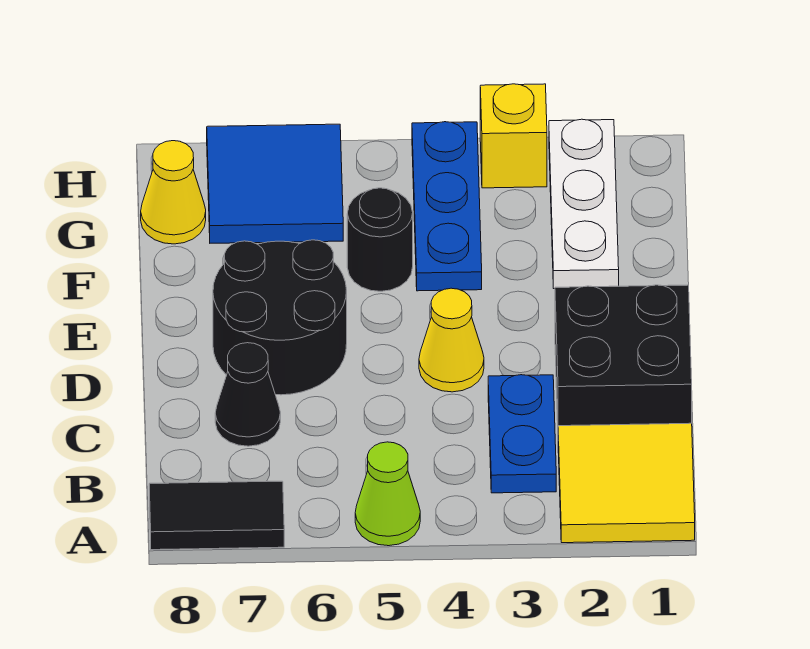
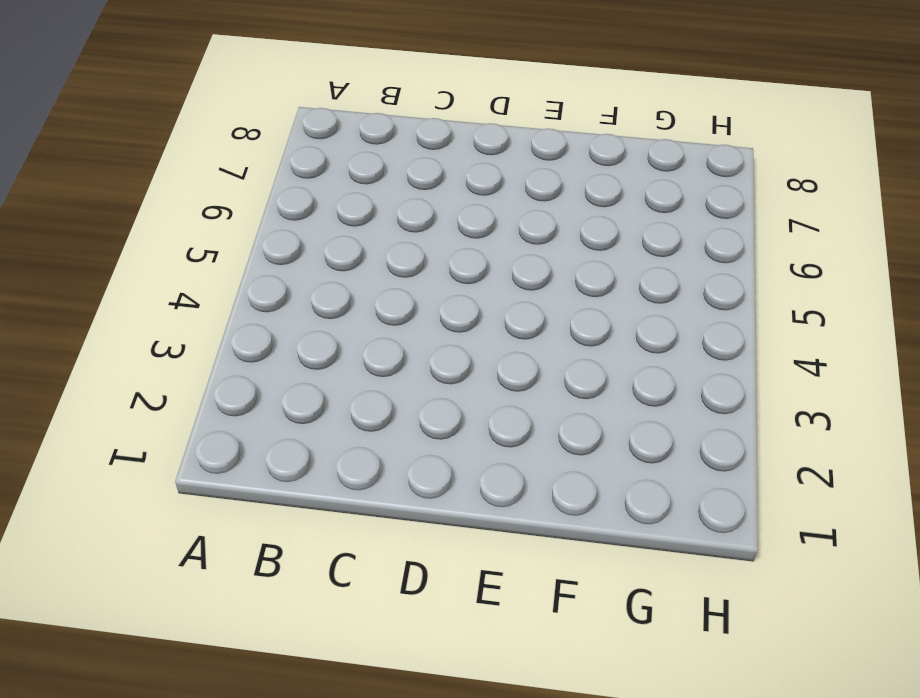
none -> yellow tile A1:B2 level 1
none -> lime cone A5 level 1
none -> black tile A7:A8 level 1

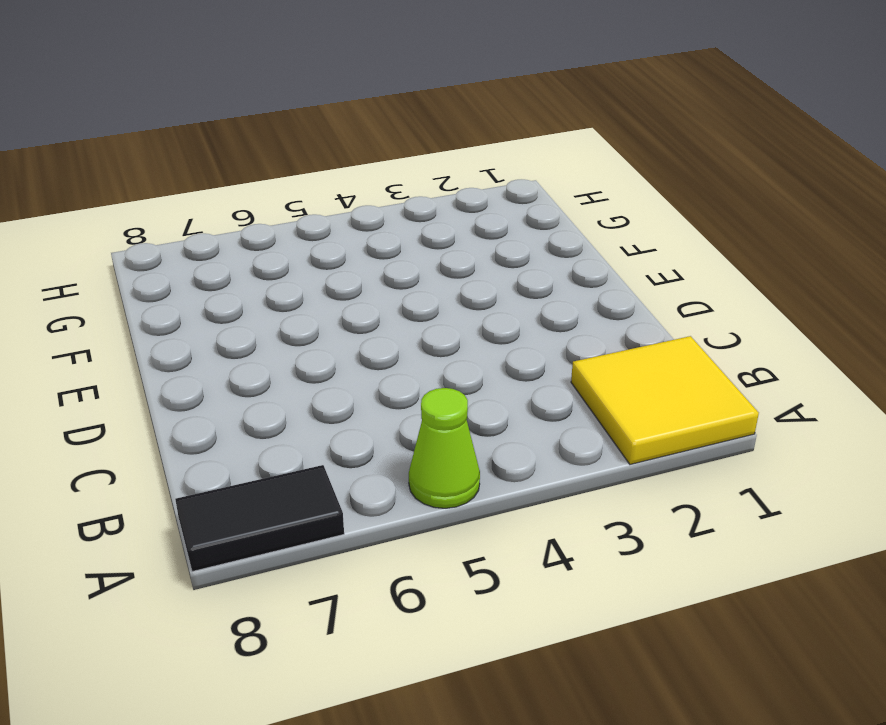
none -> blue plate B3:C3 level 1
none -> black brick C1:D2 level 1
none -> black cone C7 level 1

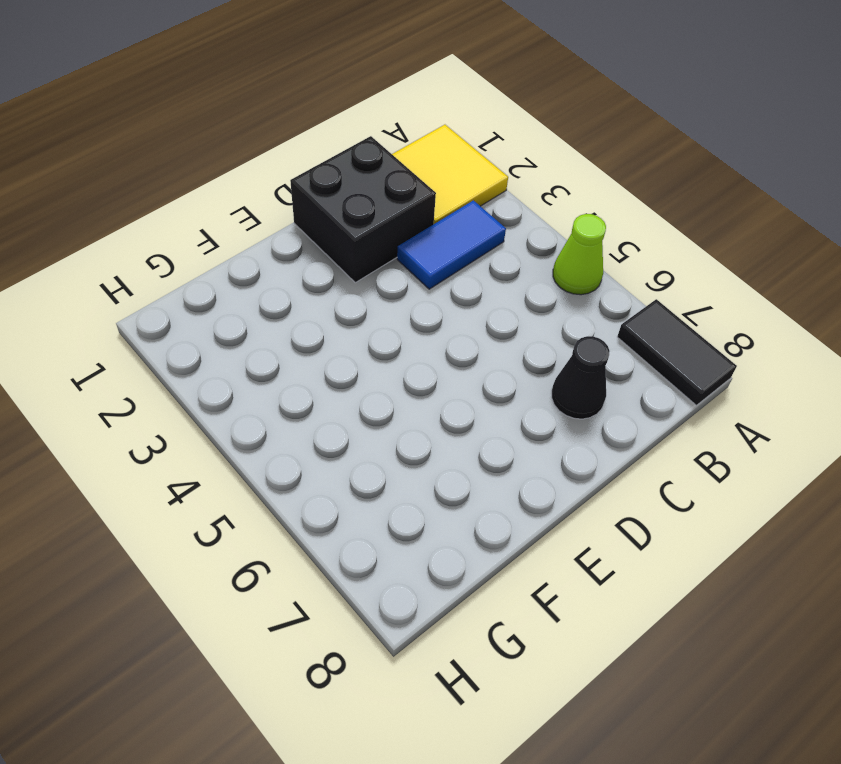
blue tile B3:C3 level 1 -> blue plate B3:C3 level 1
none -> yellow cone D4 level 1
none -> black round brick D6:E7 level 1
none -> white plate F2:H2 level 1

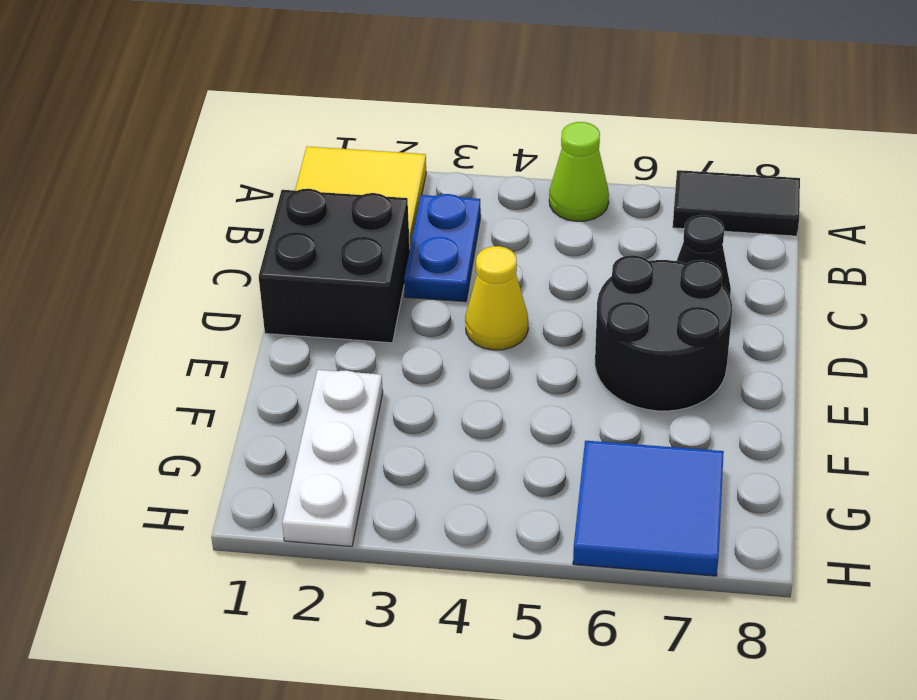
none -> blue plate F4:H4 level 1
none -> black round brick F5 level 1
none -> yellow cone G8 level 1

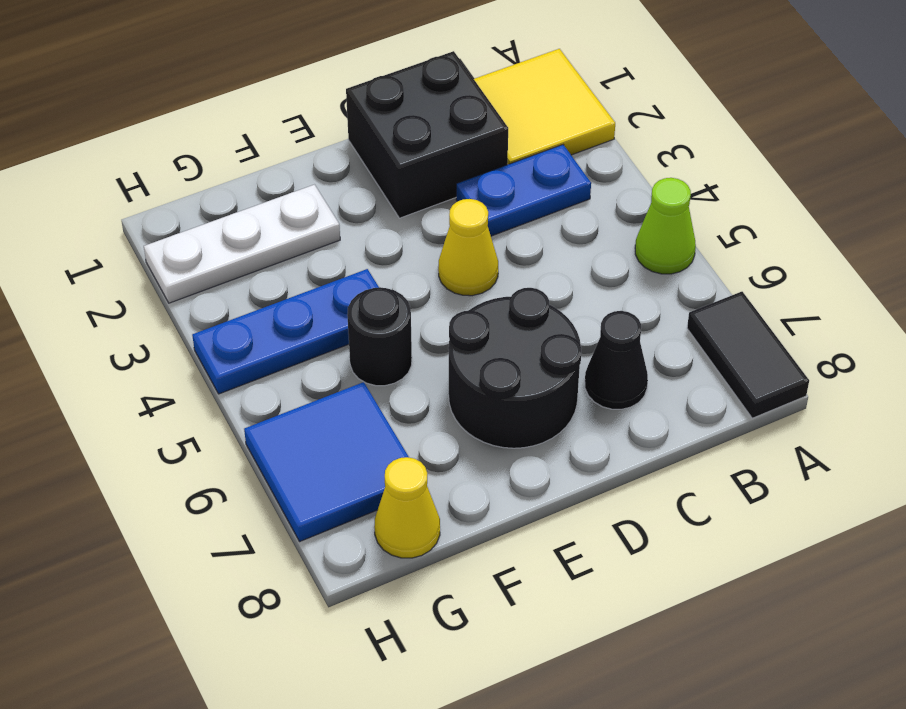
none -> yellow brick H3 level 1

